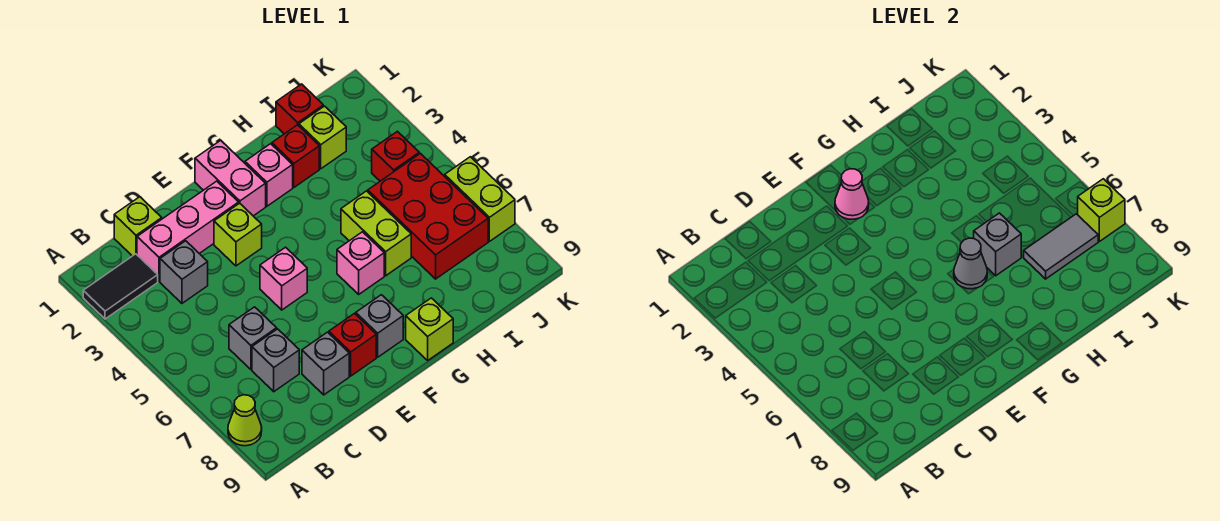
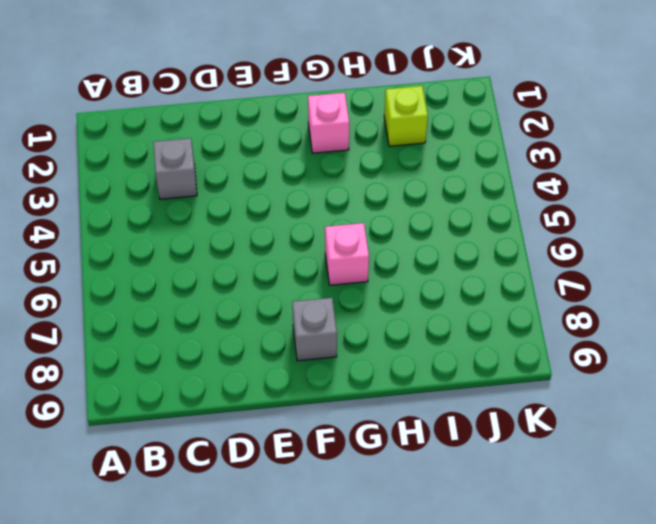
none -> black tile A2:B2 level 1
none -> lime cone A8 level 1
none -> lime brick C1 level 1

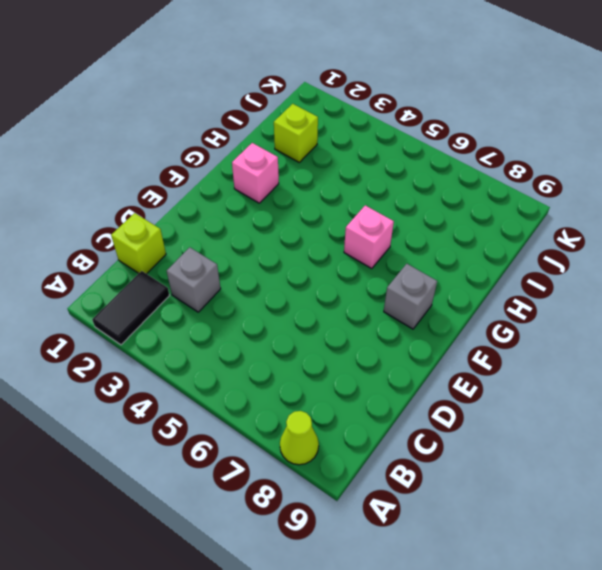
none -> pink brick C2:E2 level 1
none -> grey brick C6 level 1
none -> grey brick C7 level 1

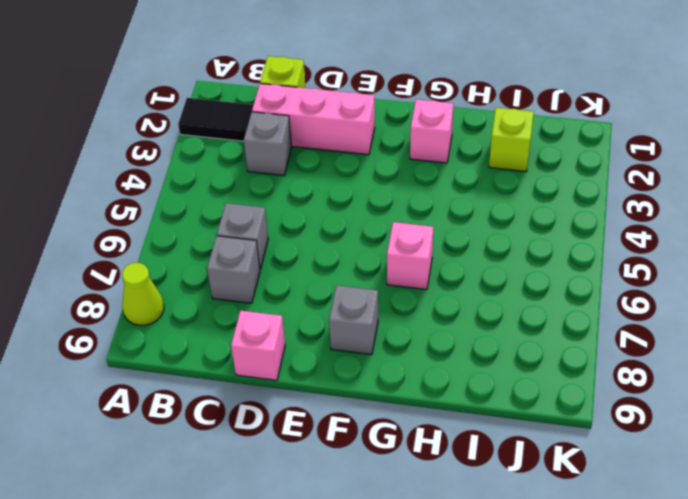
pink brick D9 level 1 -> pink brick E5 level 1
none -> grey brick D8 level 1
none -> lime brick E3 level 1
none -> red brick E8 level 1

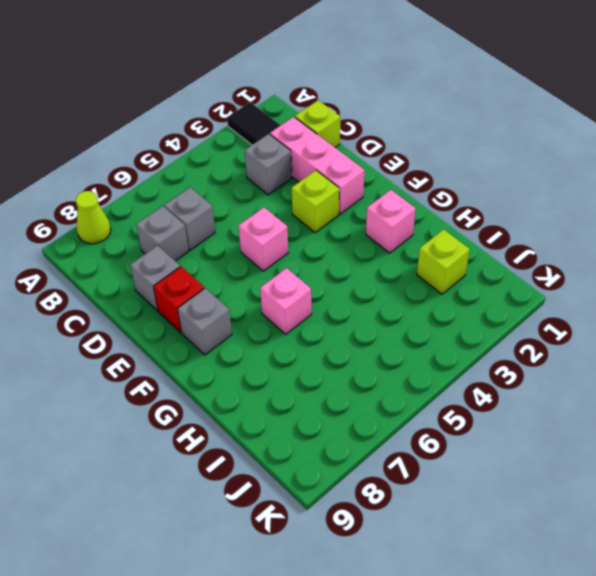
none -> pink brick F1:F2 level 1
none -> lime brick G9 level 1
none -> red brick H2 level 1

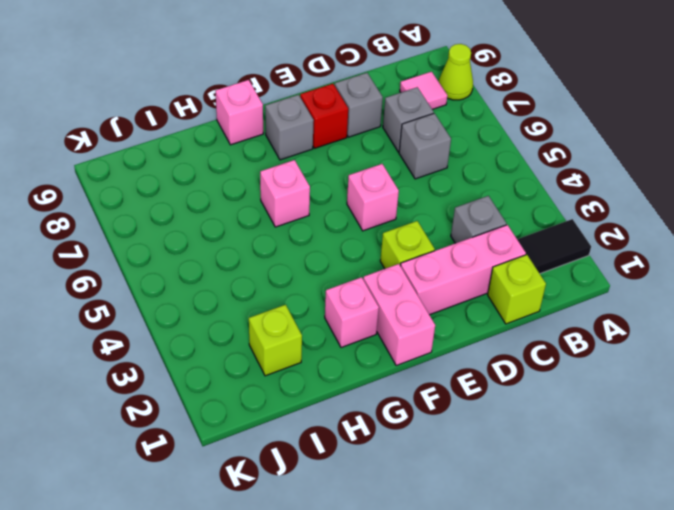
pink tile B8 level 1 -> none
pink brick G9 level 1 -> lime brick G9 level 1
none -> red brick H2 level 1
none -> lime brick H5:H6 level 1
none -> red brick I1 level 1

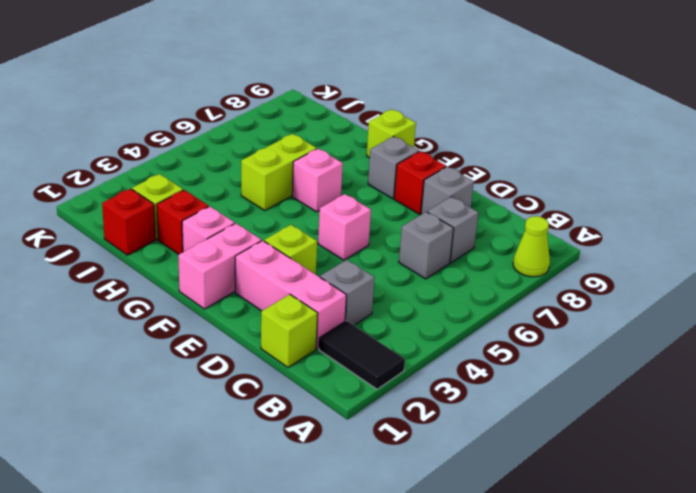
none -> red brick I5:J7 level 1
none -> red brick J4 level 1
none -> lime brick K6:K7 level 1

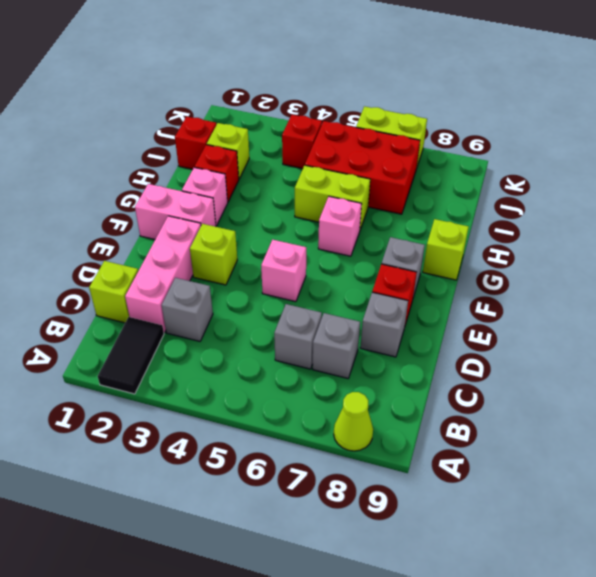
none -> pink cone F2 level 2
none -> grey cone G6 level 2
none -> grey brick H6 level 2

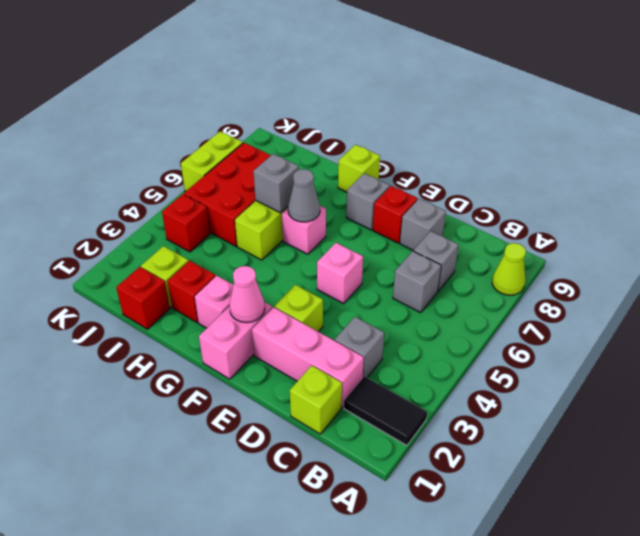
none -> grey tile I7:J7 level 2
none -> lime brick K7 level 2

